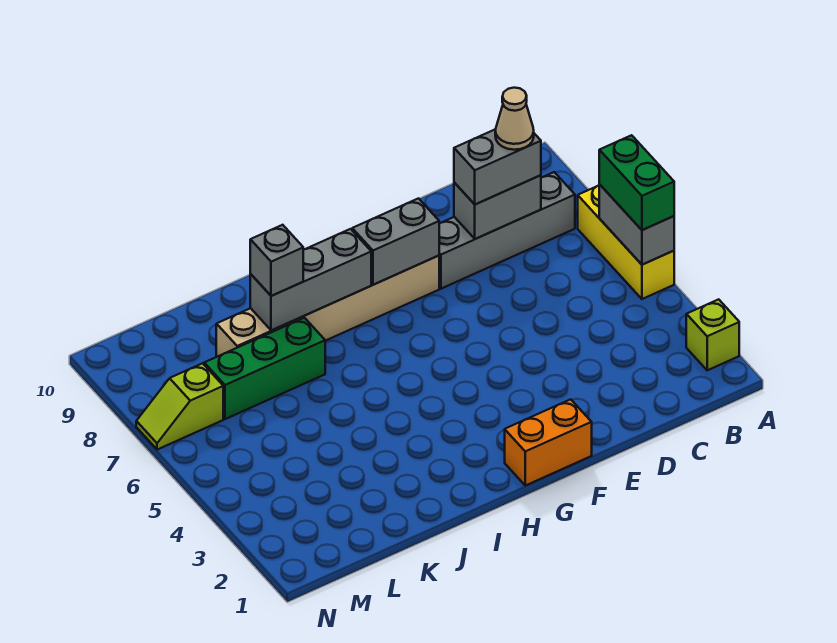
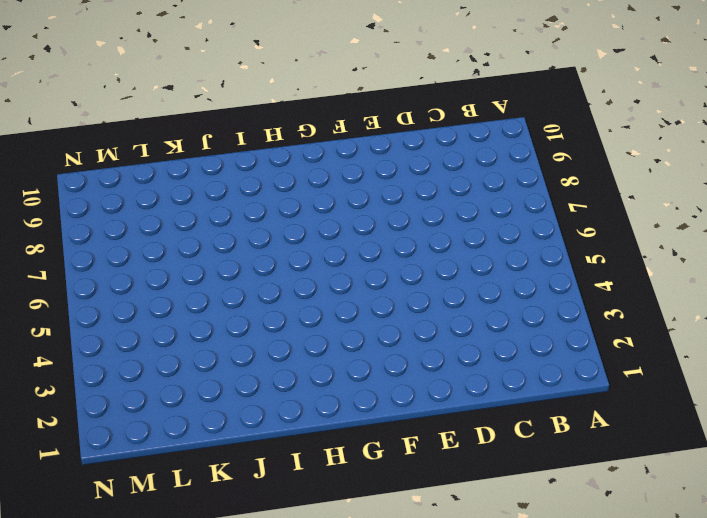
none -> lime brick A2 level 1
none -> yellow brick A5:A7 level 1
none -> grey brick B8:E8 level 1

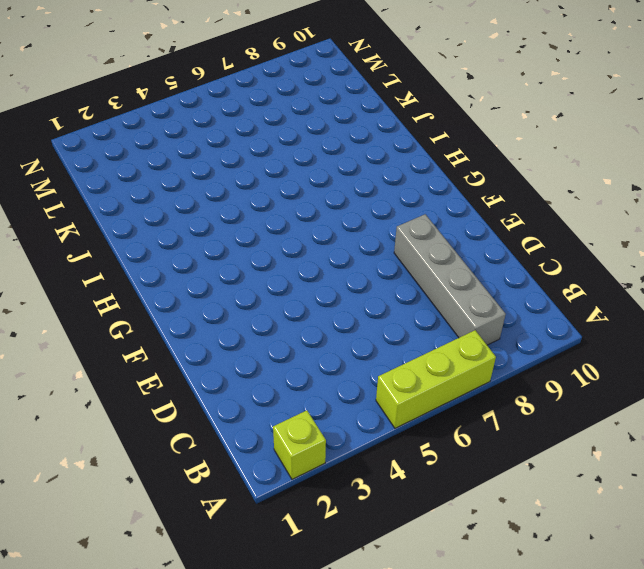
lime brick A5:A7 level 1 -> yellow brick A5:A7 level 1
none -> orange brick F1:G1 level 1
none -> tan brick F8:K8 level 1
none -> green brick J7:L7 level 1

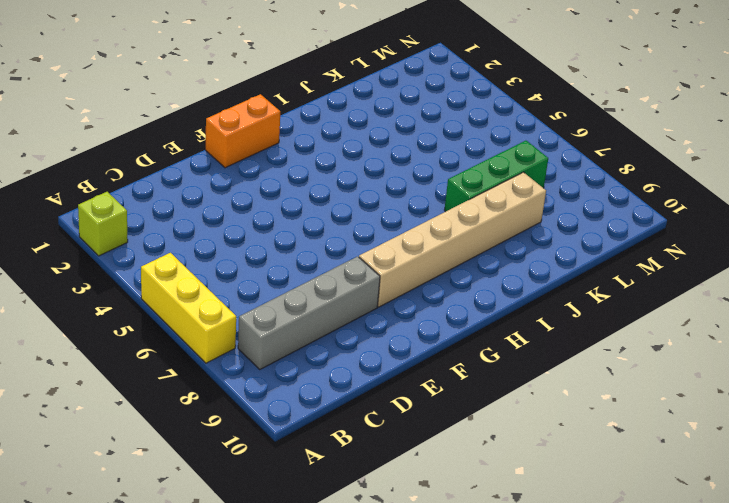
none -> lime slope M7:N7 level 1 top M
none -> grey brick A5:A6 level 2
none -> grey brick C8:D8 level 2

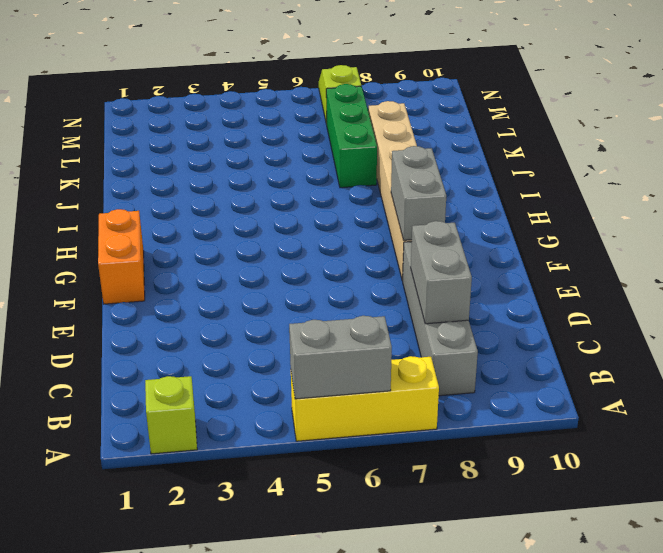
none -> grey brick H8:J8 level 2
none -> green brick A5:A6 level 3
none -> grey brick C8:D8 level 3

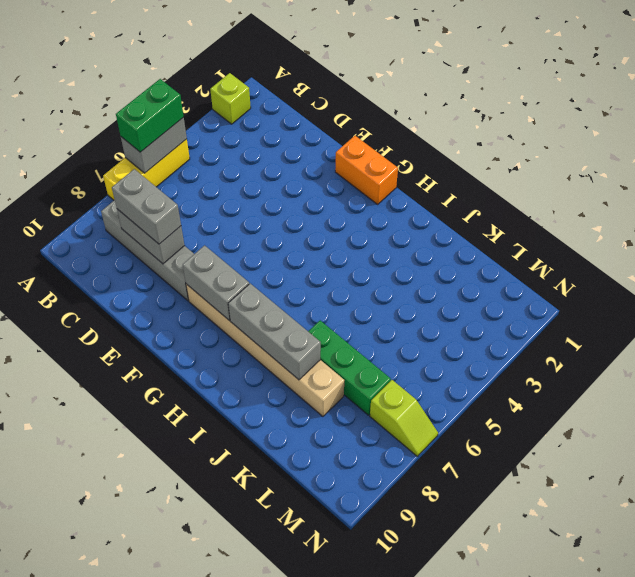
none -> grey brick J8 level 3
none -> tan cone C8 level 4

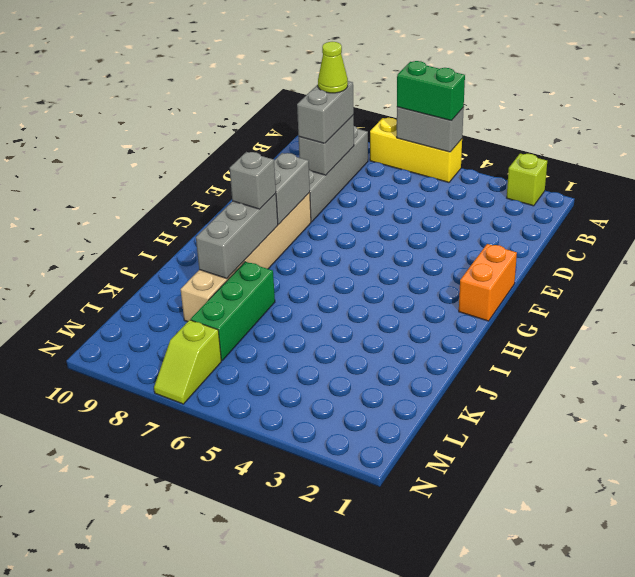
lime cone C8 level 4 -> tan cone C8 level 4
grey brick H8 level 3 -> grey brick J8 level 3

